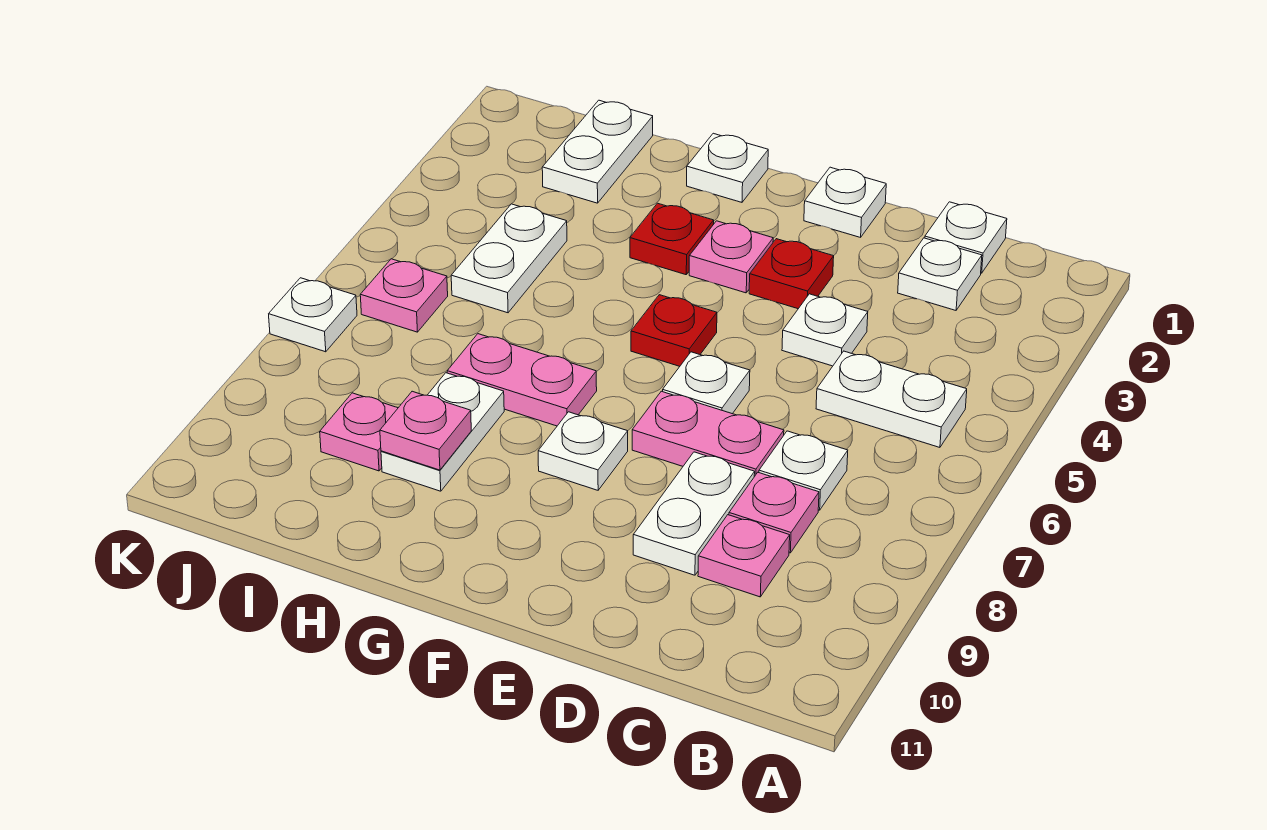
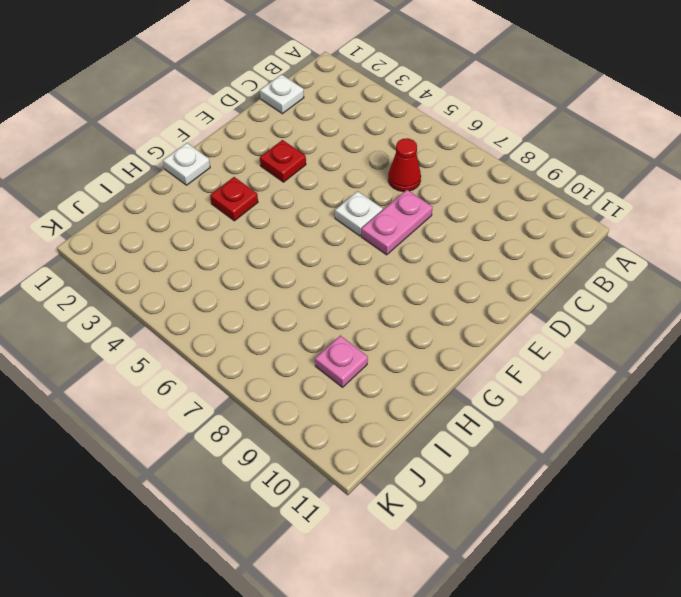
red cone C6 level 1 -> none
none -> white plate B5:C5 level 1
none -> white plate C2 level 1
none -> white plate C7 level 1

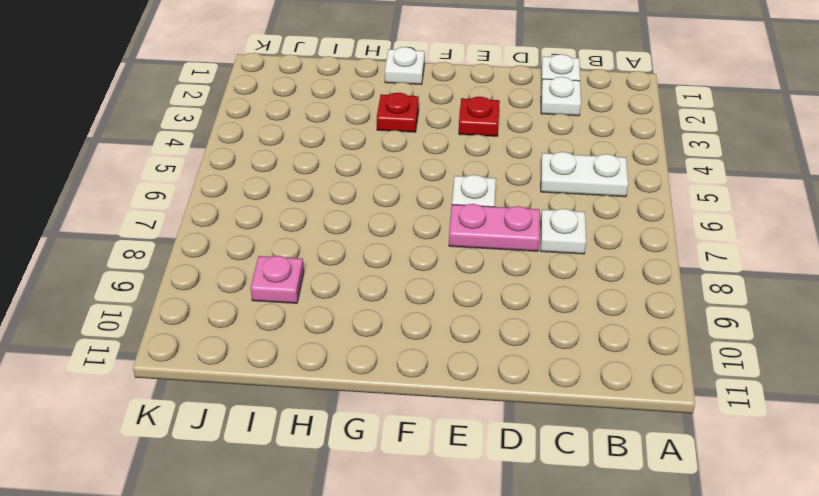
none -> pink plate C8 level 1
none -> pink plate C9 level 1
none -> white plate D4 level 1

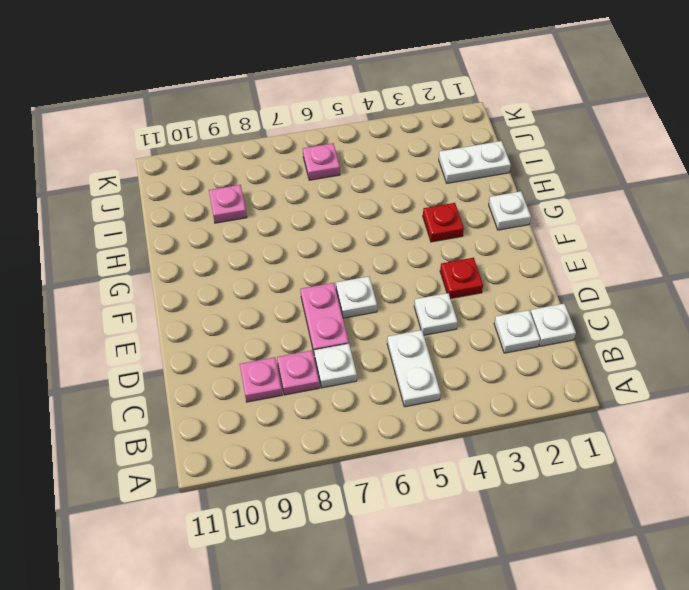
none -> white plate D8:D9 level 1
none -> white plate E1 level 1
none -> pink plate F3 level 1

